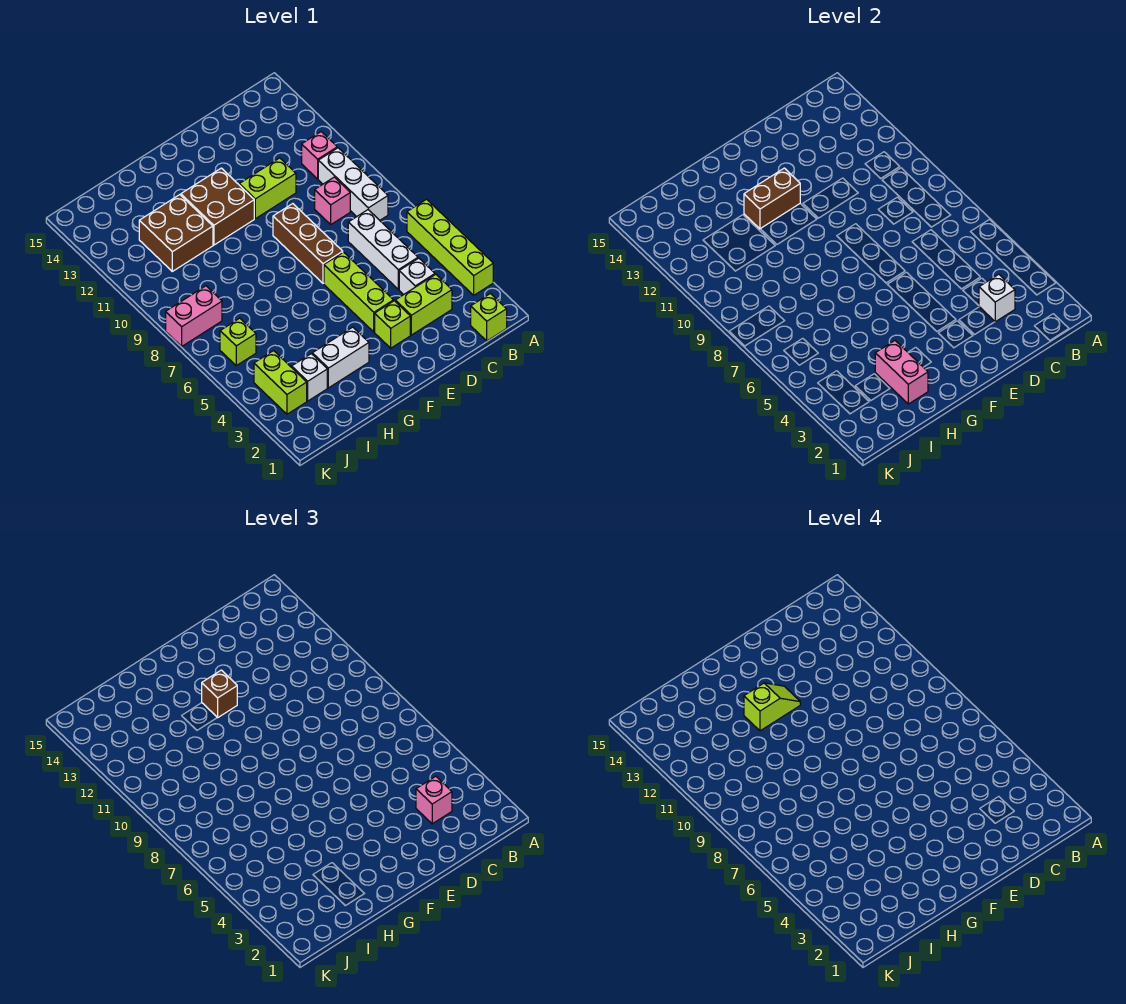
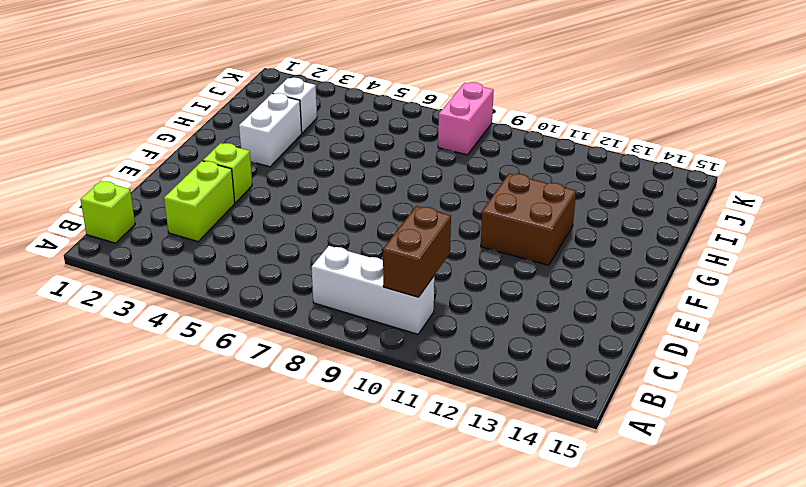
brown brick B10:C10 level 2 -> brown brick F12:G12 level 2
none -> lime brick A3:A6 level 1
none -> pink brick B11 level 1
none -> white brick C4 level 1

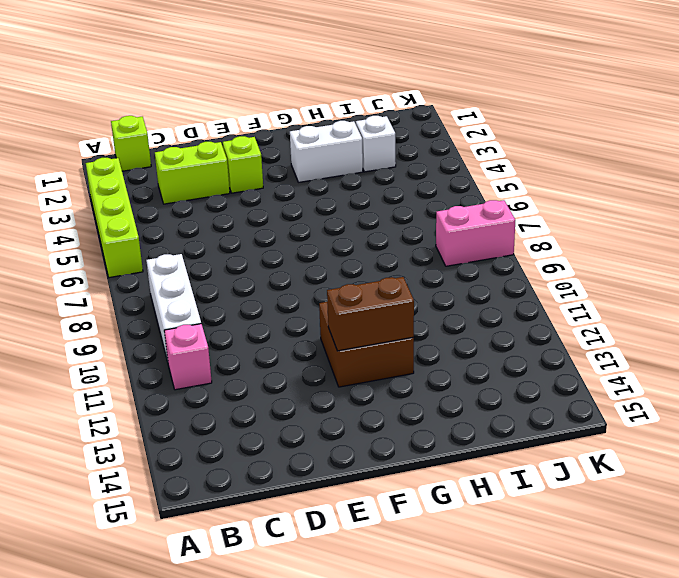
none -> white brick C4 level 1
none -> white brick C5:C7 level 1
none -> pink brick C9 level 1

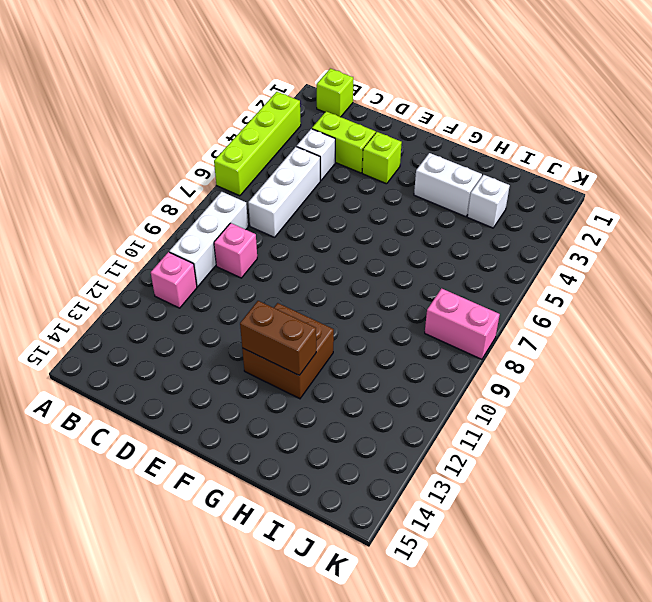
none -> lime brick D11:E11 level 1
none -> lime brick E4:E6 level 1
none -> brown brick E7:E9 level 1

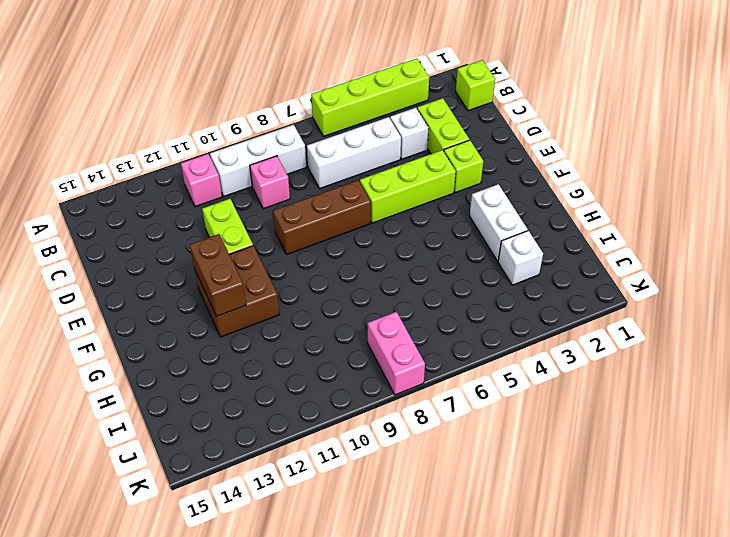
none -> brown brick H11:I12 level 1
none -> lime brick J3:J4 level 1
none -> lime brick J6 level 1

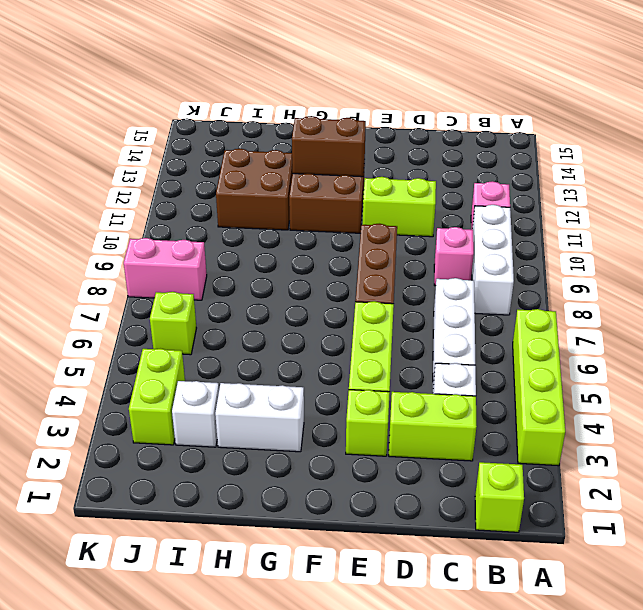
none -> white brick C3 level 2
none -> pink brick H2:H3 level 2
none -> pink brick C3 level 3

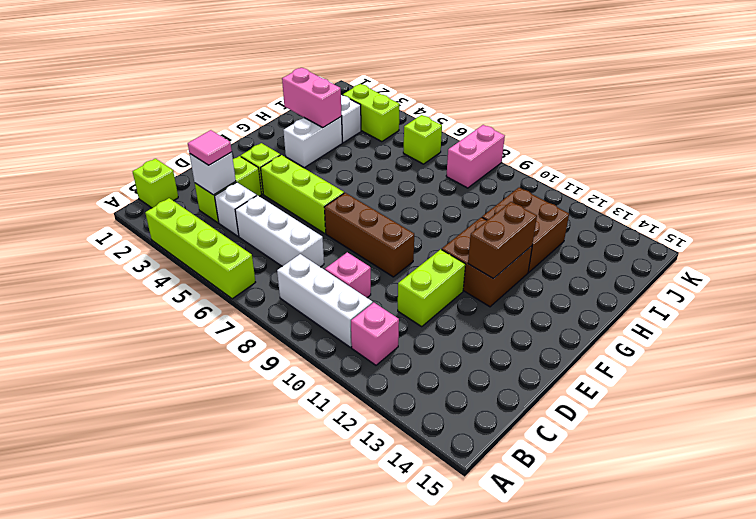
pink tile C3 level 3 -> pink brick C3 level 3
none -> brown brick F12 level 3
none -> lime slope F12:G12 level 4 top G

